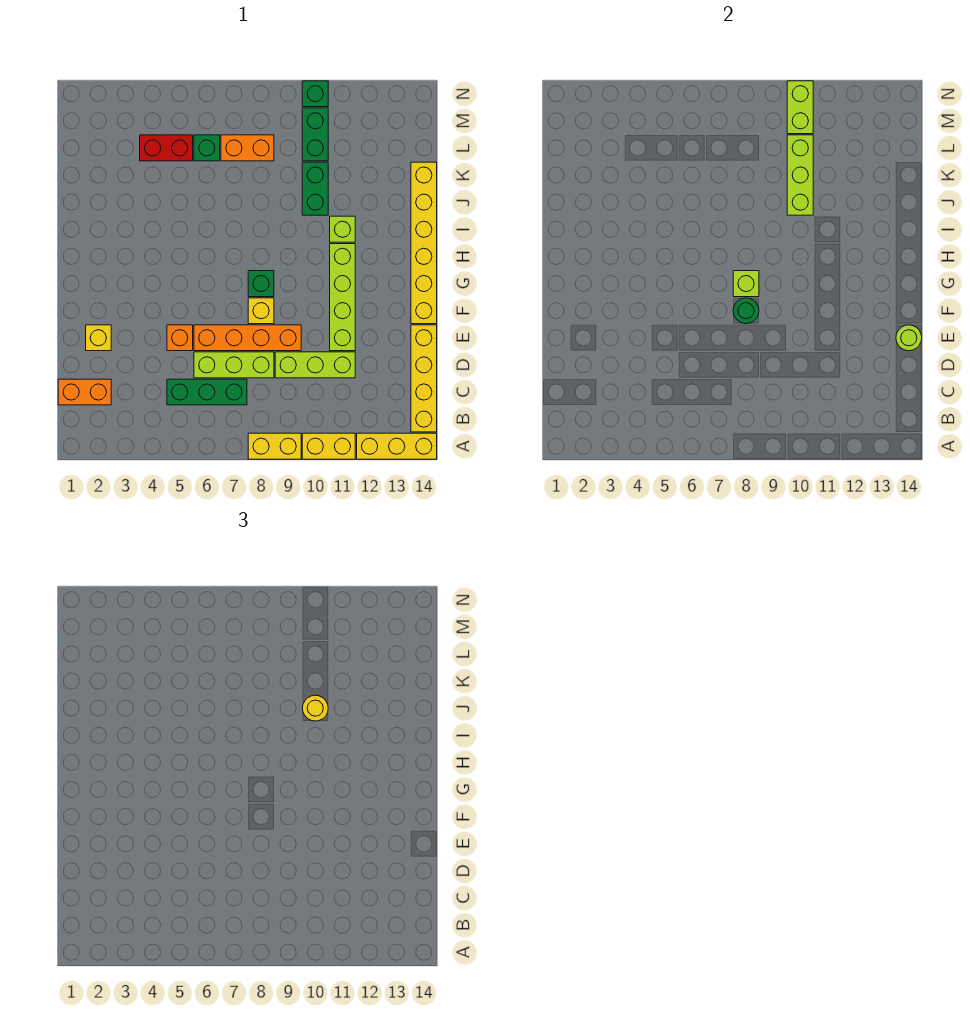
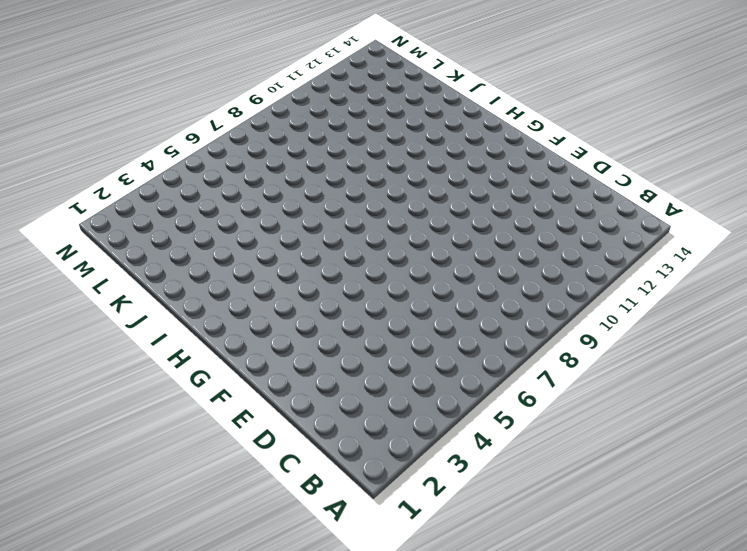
none -> yellow brick A8:A9 level 1
none -> yellow brick A10:A11 level 1
none -> yellow brick A12:A14 level 1

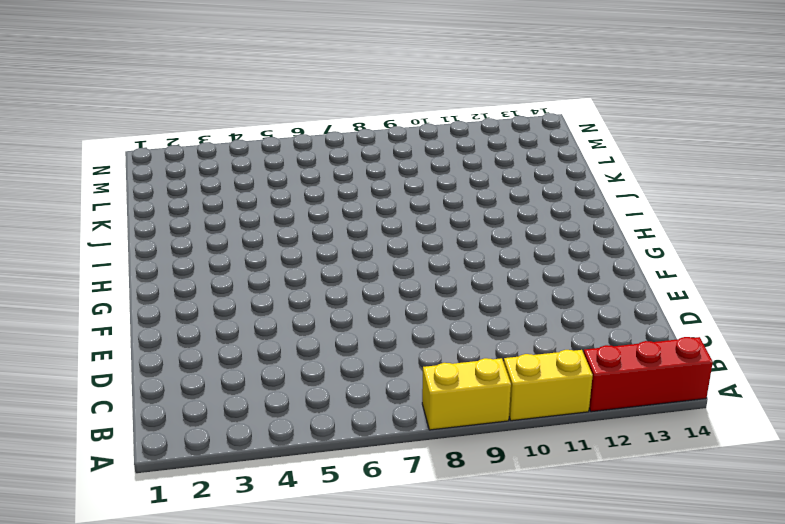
red brick A12:A14 level 1 -> yellow brick A12:A14 level 1
none -> yellow brick B14:E14 level 1
none -> orange brick C1:C2 level 1
none -> green brick C5:C7 level 1

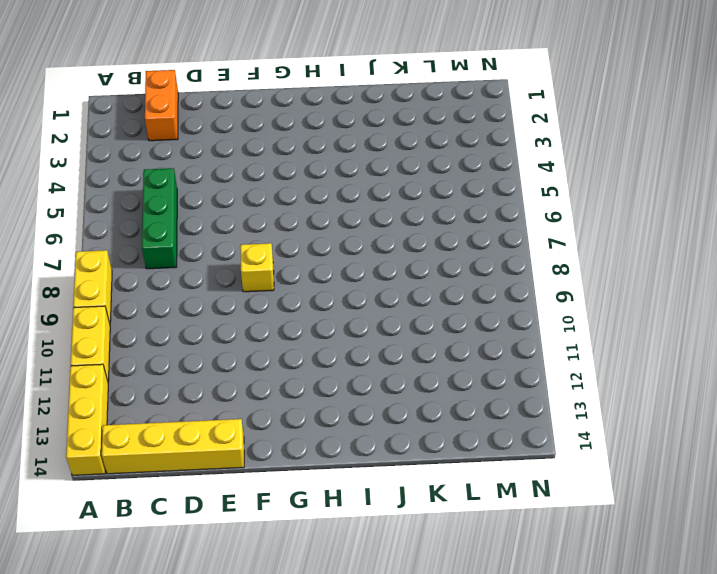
none -> lime brick D6:D8 level 1
none -> lime brick D9:D11 level 1
none -> yellow brick E2 level 1

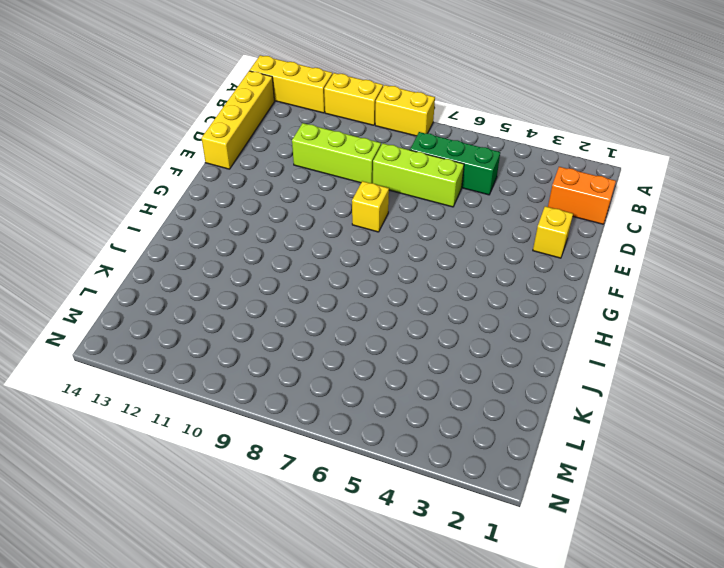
none -> orange brick E5 level 1
none -> orange brick E6:E9 level 1
none -> lime brick E11:H11 level 1

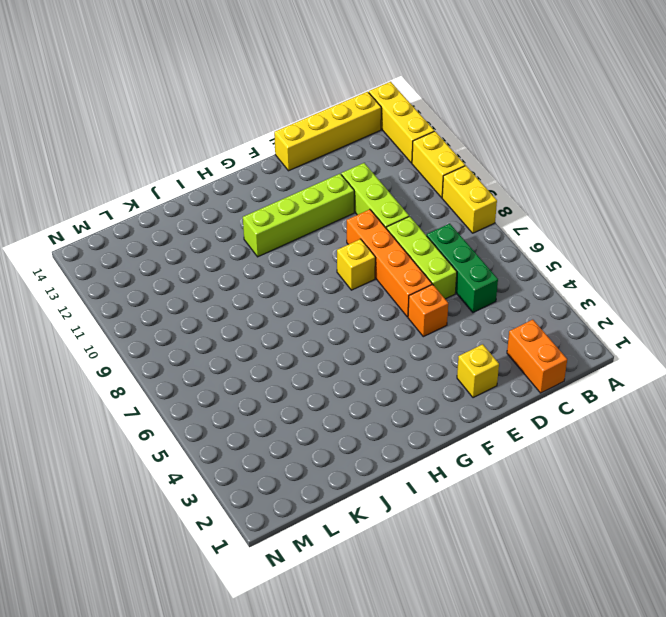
none -> yellow brick F14:K14 level 1
none -> green brick G8 level 1
none -> lime brick I11 level 1

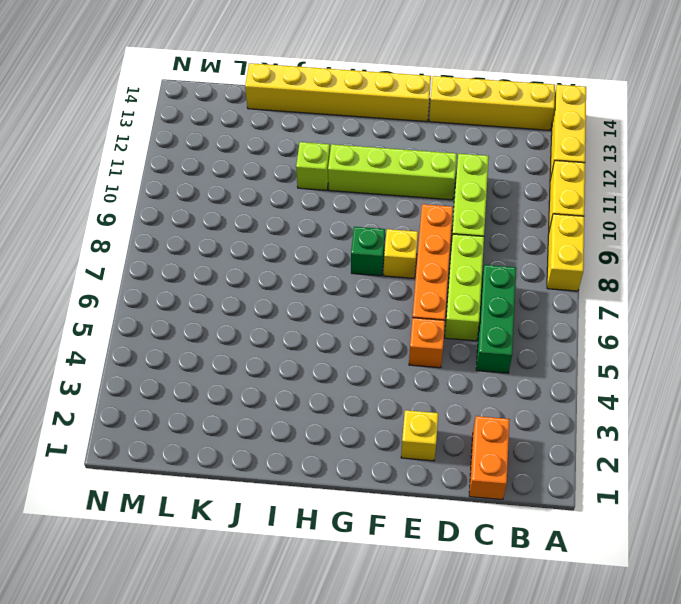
none -> green brick J10:K10 level 1
none -> red brick L4:L5 level 1
none -> green brick L6 level 1

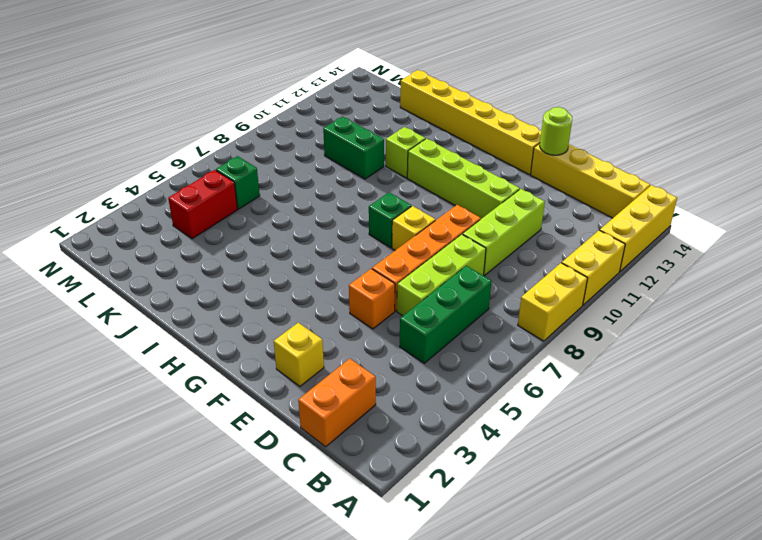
none -> orange brick L7:L8 level 1
none -> green brick L10:M10 level 1
none -> green brick N10 level 1

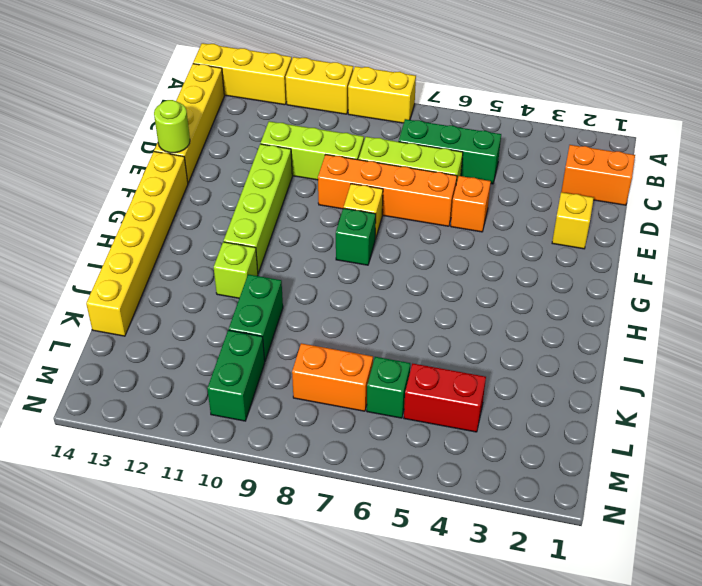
none -> green brick N10 level 1
none -> green round brick F8 level 2
none -> lime brick G8 level 2

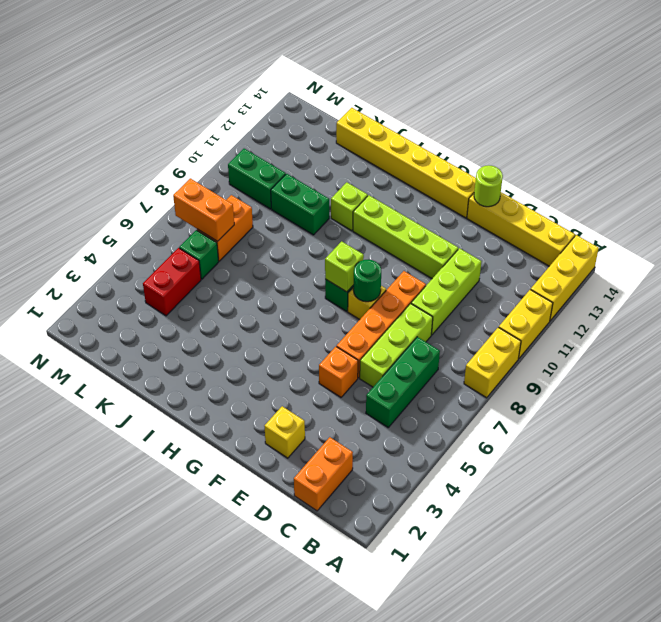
orange brick L7:M7 level 2 -> none
none -> green brick N10 level 1
none -> lime brick J10:L10 level 2
none -> lime brick M10:N10 level 2

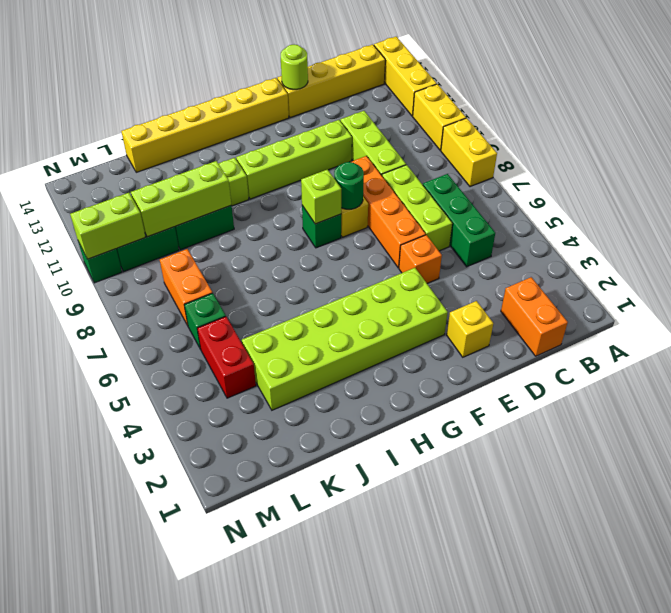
lime brick F3:K4 level 1 -> none
none -> yellow round brick J10 level 3

